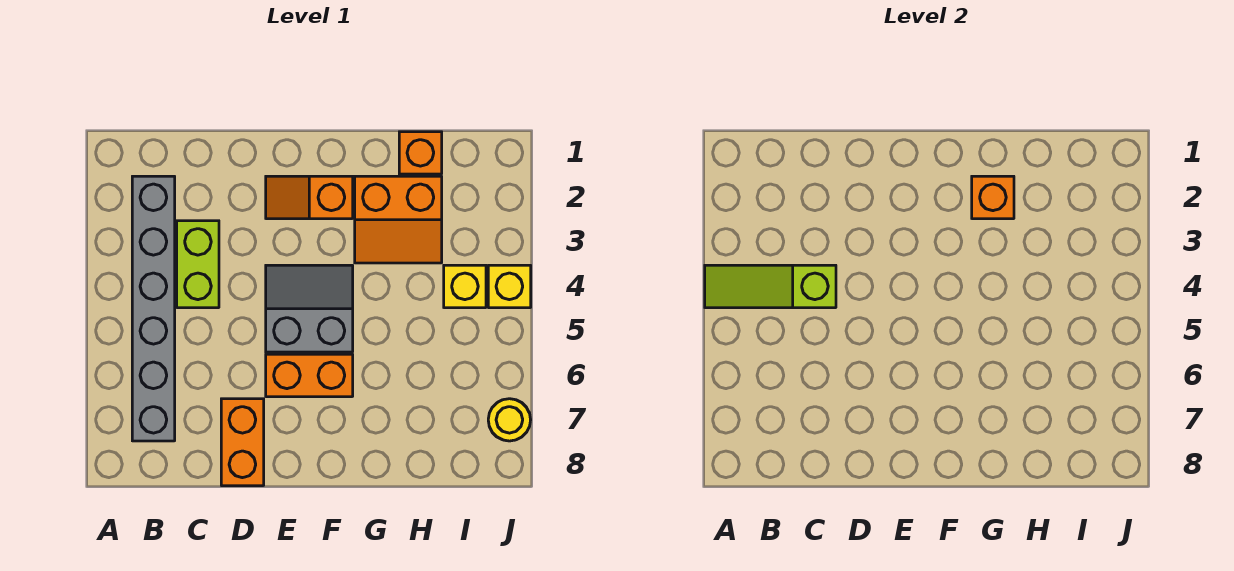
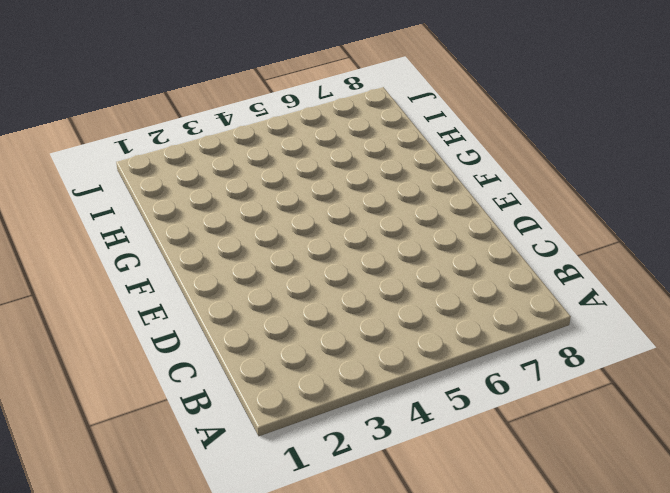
none -> grey brick B2:B7 level 1
none -> lime brick C3:C4 level 1
none -> orange brick D7:D8 level 1

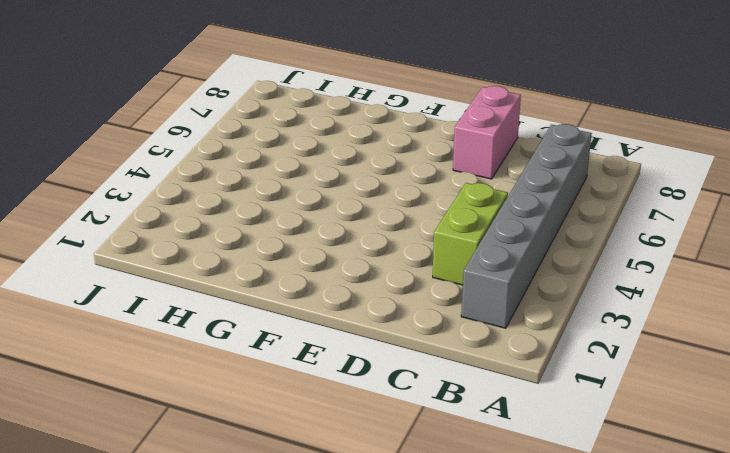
pink brick D7:D8 level 1 -> orange brick D7:D8 level 1
none -> orange slope E2:F2 level 1 top F
none -> grey slope E4:F5 level 1 top 5
none -> orange brick E6:F6 level 1

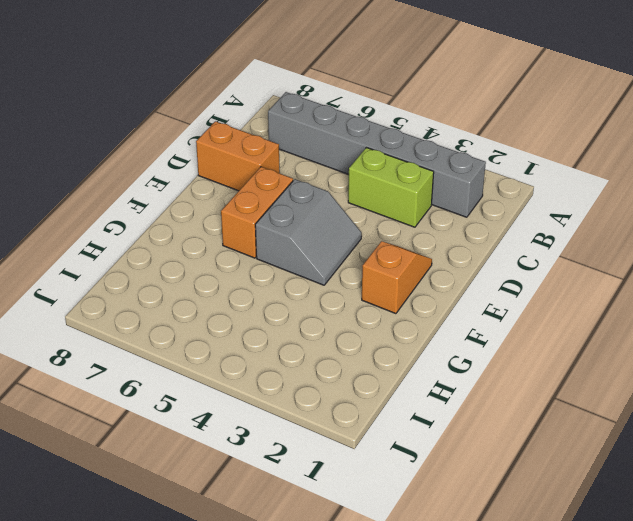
none -> orange slope G2:H3 level 1 top 2
none -> orange brick H1 level 1
none -> yellow brick I4 level 1

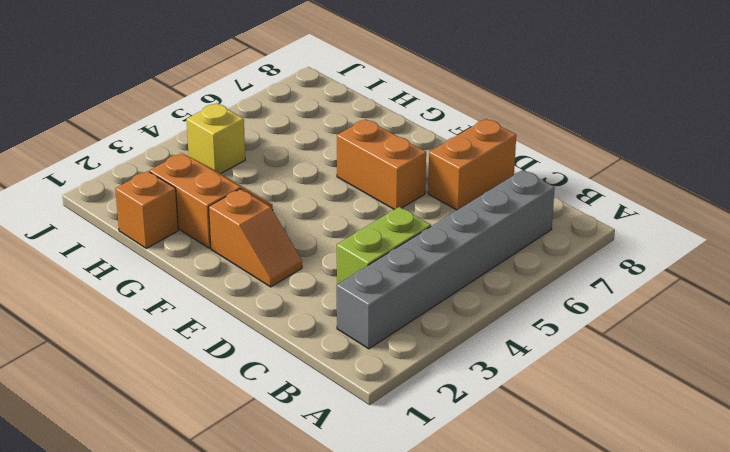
none -> grey slope E4:F5 level 1 top 5
none -> yellow brick J4 level 1
none -> yellow round brick J7 level 1

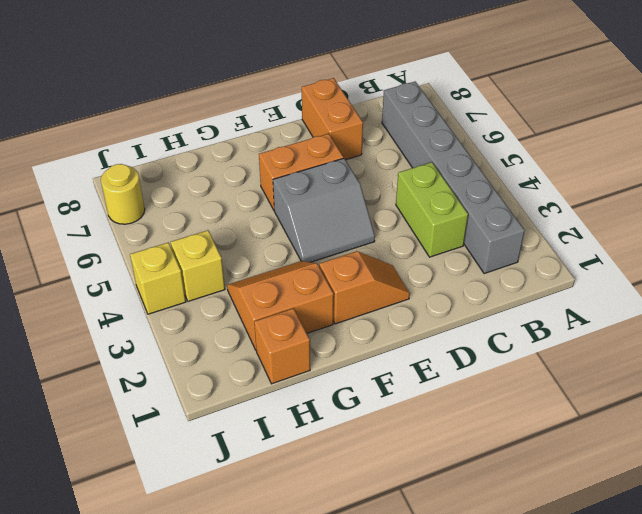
none -> lime slope A4:C4 level 2 top C
none -> orange brick G2 level 2

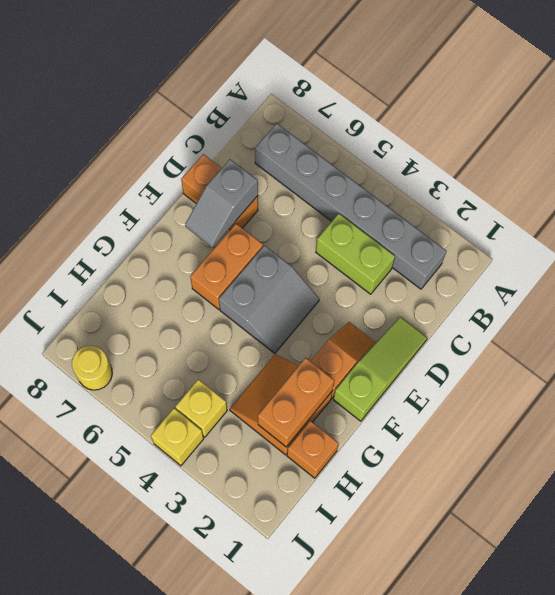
lime slope D1:F1 level 1 top F -> lime slope A4:C4 level 2 top C
grey slope D7:E7 level 2 top D -> none
orange brick G2:H2 level 2 -> orange brick G2 level 2

